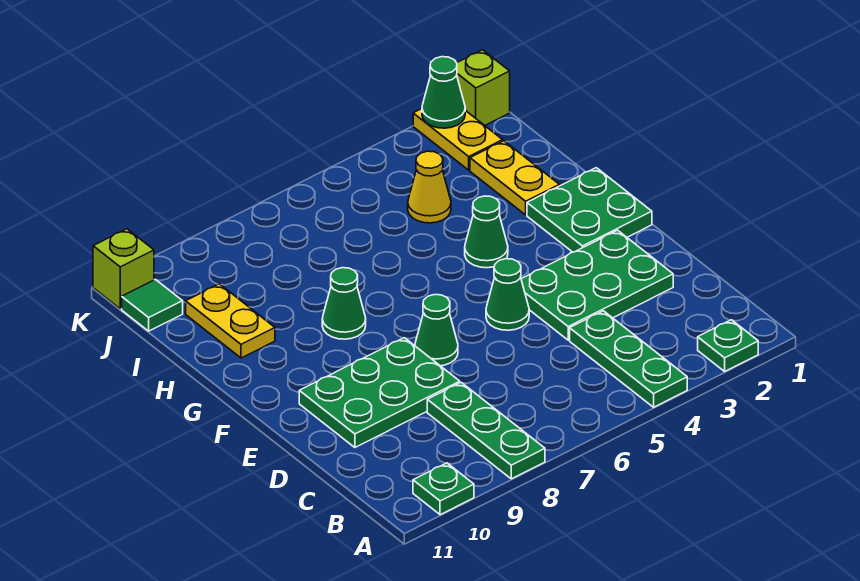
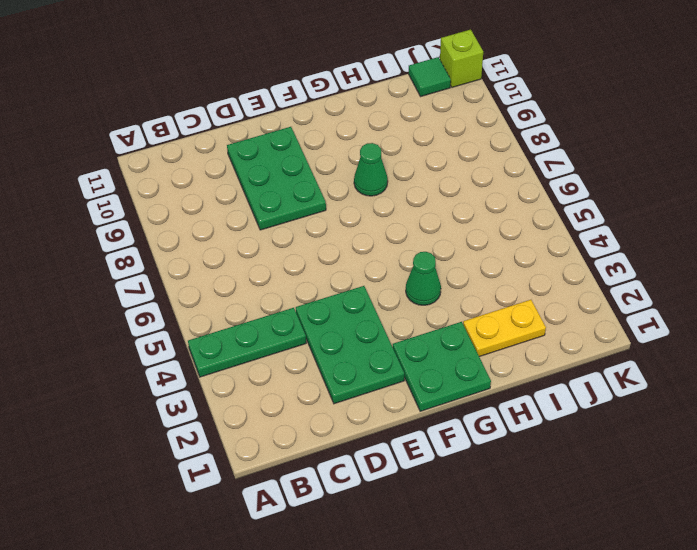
none -> green plate A2 level 1
none -> green plate A8:C8 level 1
none -> green plate A10 level 1

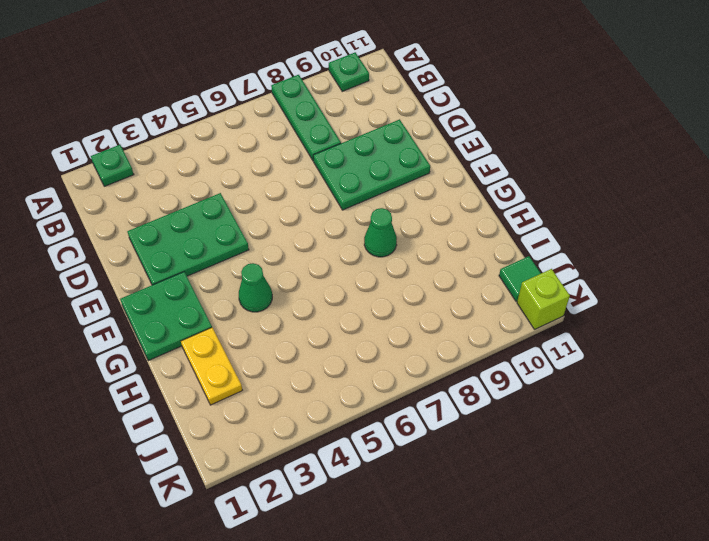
none -> green plate A4:C4 level 1
none -> green cone E5 level 1
none -> green cone E7 level 1

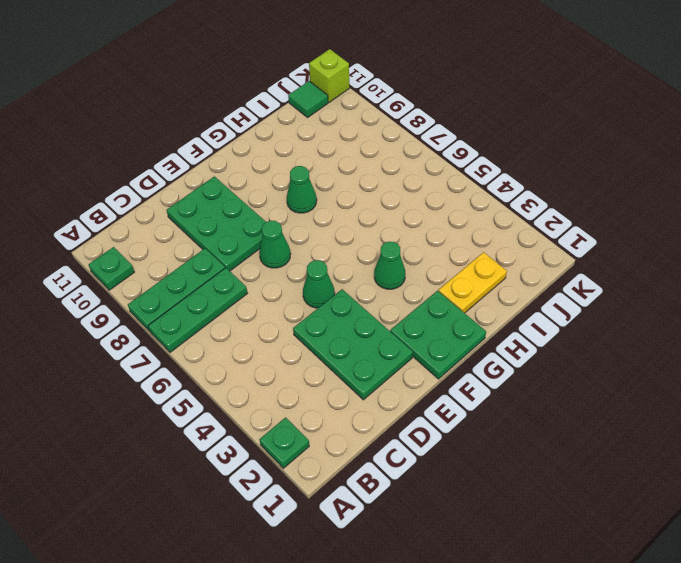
green plate A7:C7 level 1 -> green plate A4:C4 level 1
none -> yellow plate H10:I10 level 1
none -> yellow cone I4 level 1
none -> yellow plate J2:K2 level 1

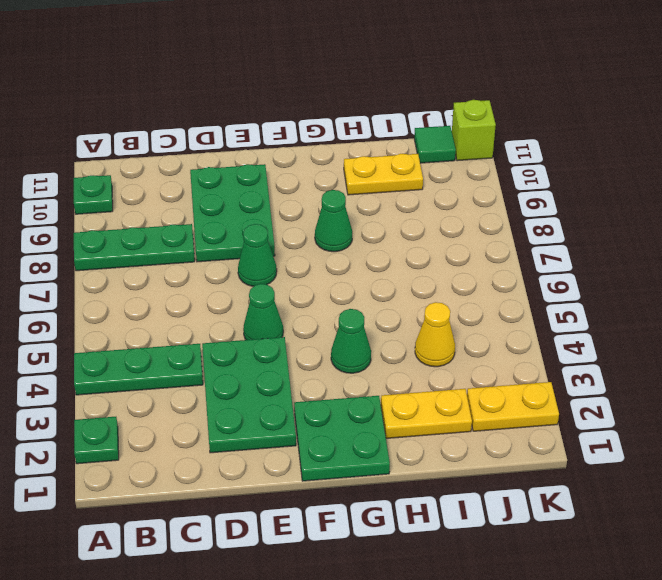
none -> lime brick K1 level 1
none -> green cone K2 level 2

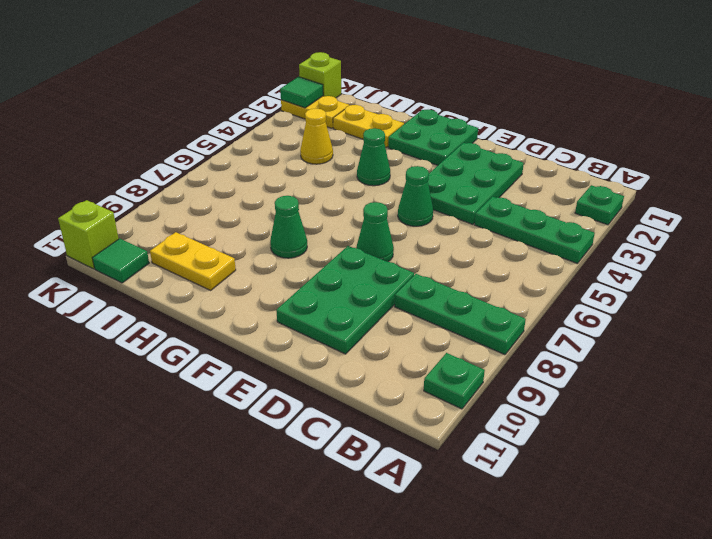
green tile K2 level 2 -> green cone K2 level 2

